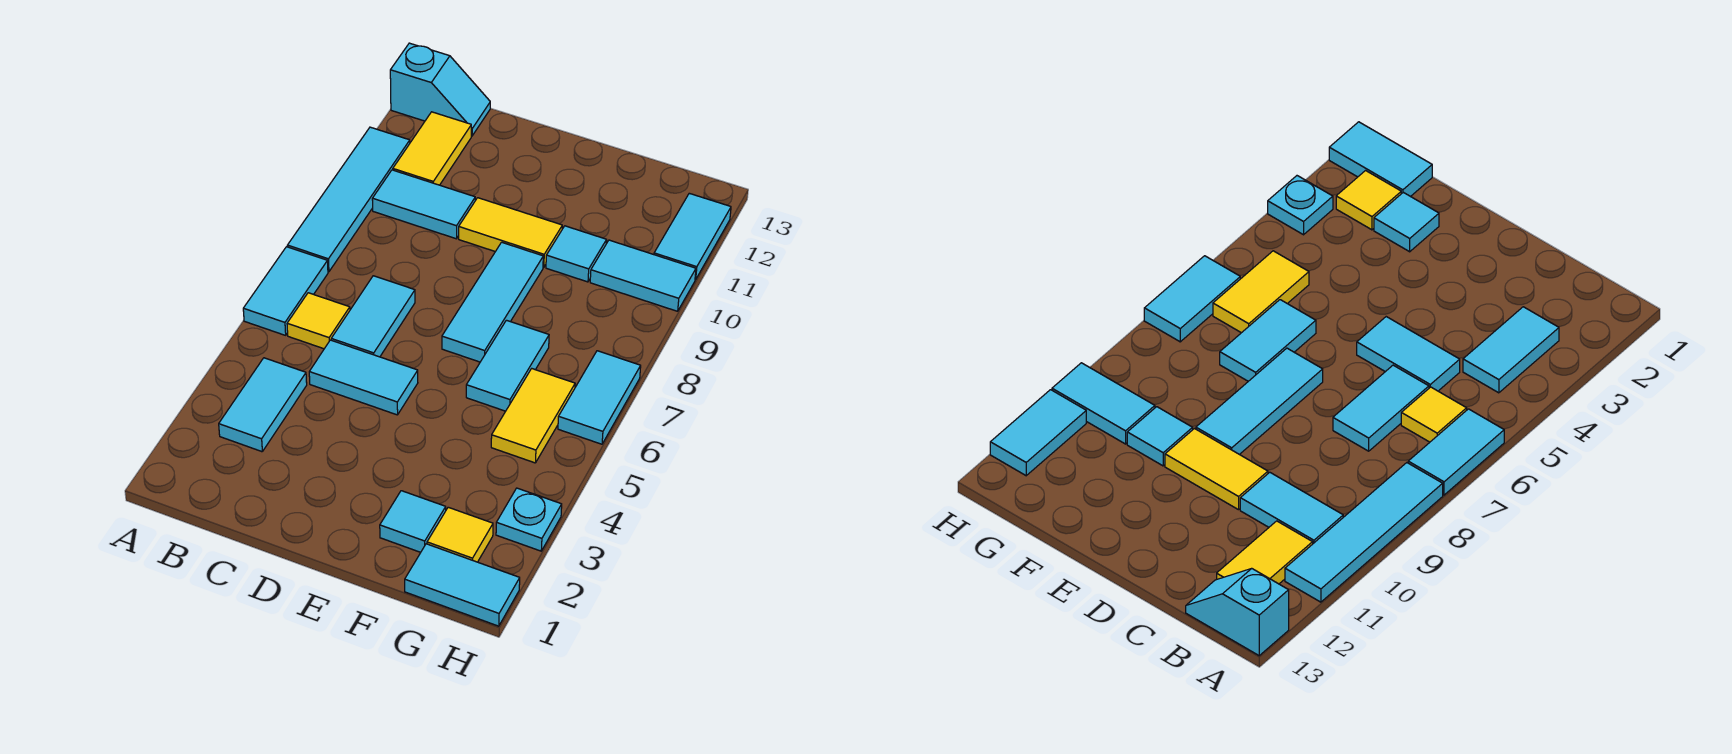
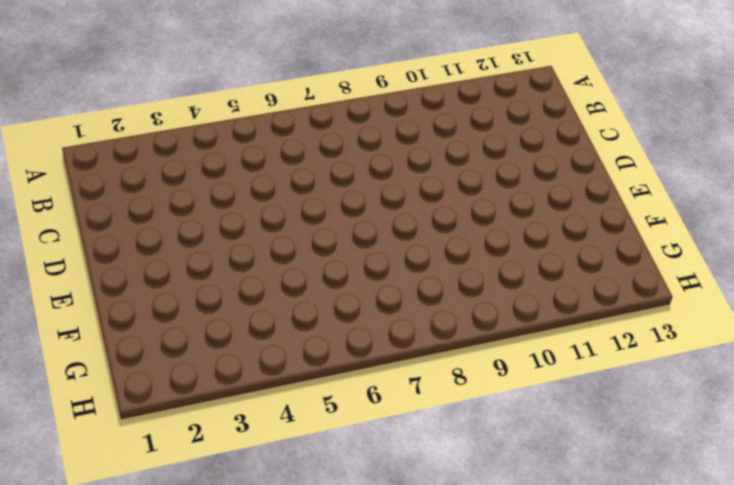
none -> cyan tile A6:A7 level 1
none -> cyan tile A8:A11 level 1
none -> cyan slope A13:B13 level 1 top A

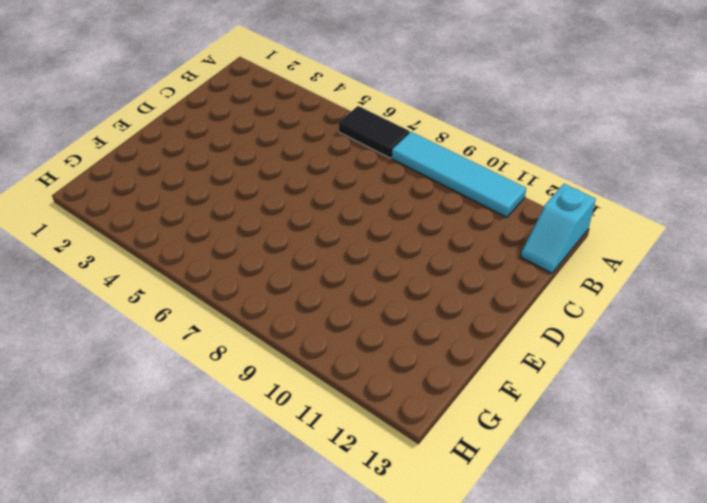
black tile A6:A7 level 1 -> cyan tile A6:A7 level 1
none -> cyan tile B3:B4 level 1
none -> yellow tile B6 level 1
none -> cyan tile B10:C10 level 1

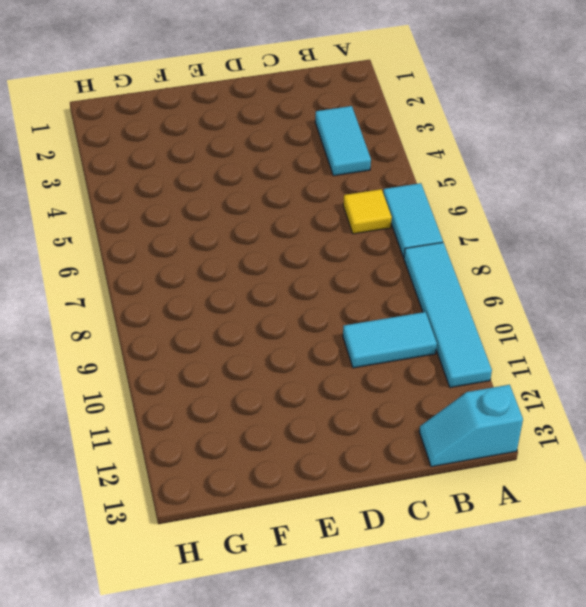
none -> yellow tile B11:B12 level 1
none -> cyan tile C5:D5 level 1
none -> cyan tile C6:C7 level 1

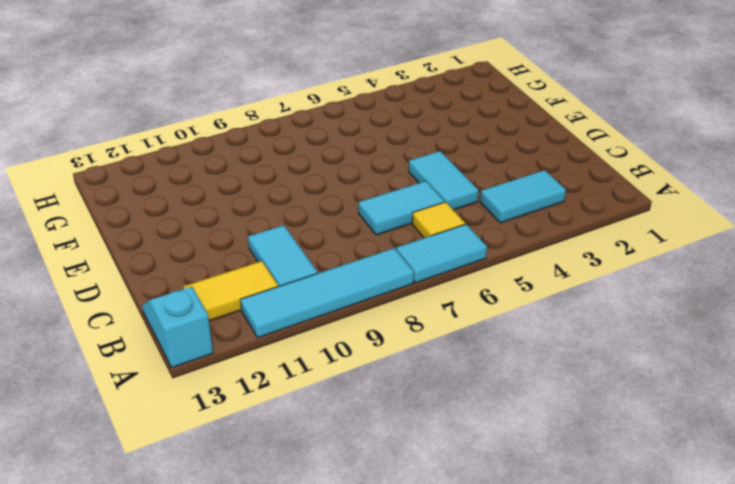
none -> yellow tile D10:E10 level 1
none -> cyan tile E7:E9 level 1
none -> cyan tile F2 level 1

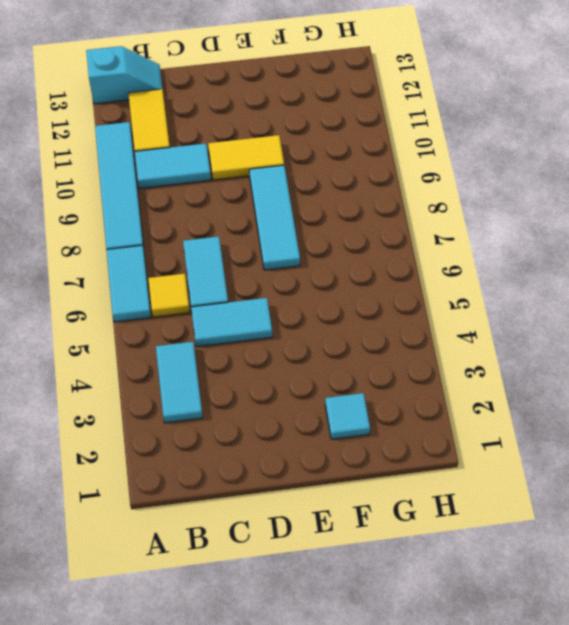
none -> cyan tile F6:F7 level 1
none -> cyan tile F10 level 1
none -> cyan tile G1:H1 level 1

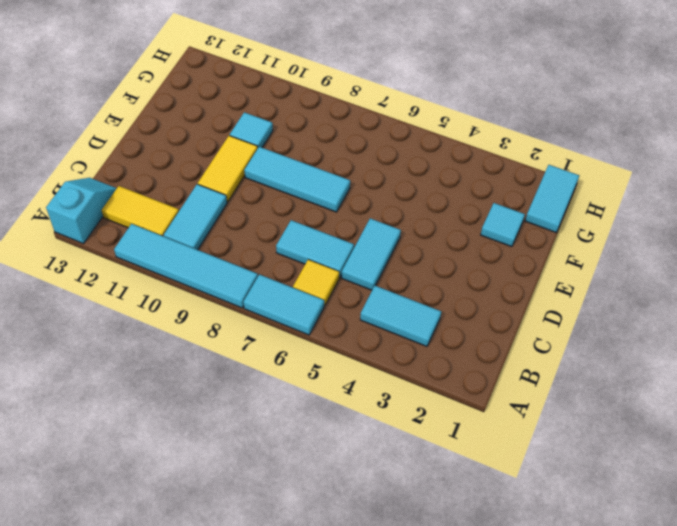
none -> cyan tile F6:F7 level 1
none -> yellow tile G2 level 1
none -> yellow tile G5:G6 level 1

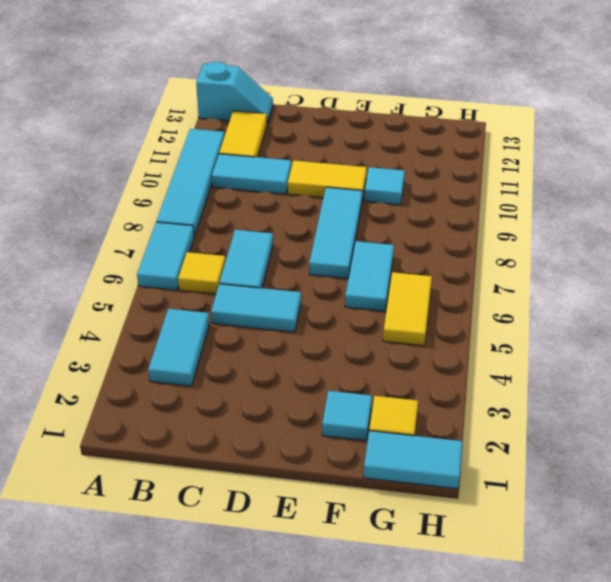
none -> cyan tile G10:H10 level 1
none -> cyan plate H3 level 1
none -> cyan tile H6:H7 level 1

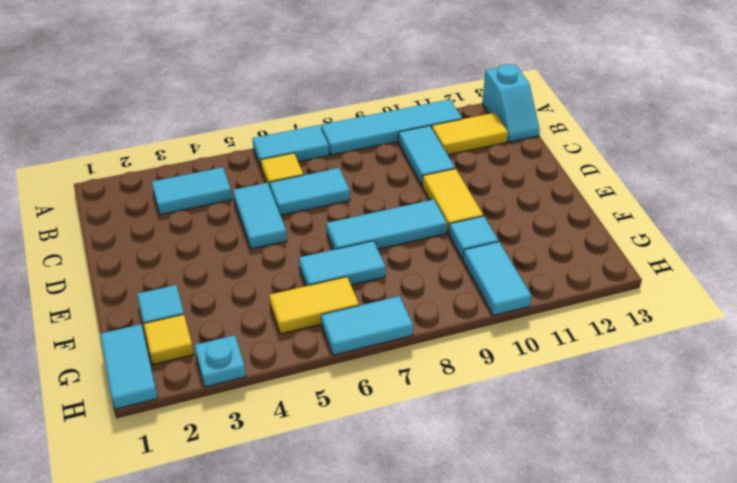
none -> cyan tile H11:H12 level 1

